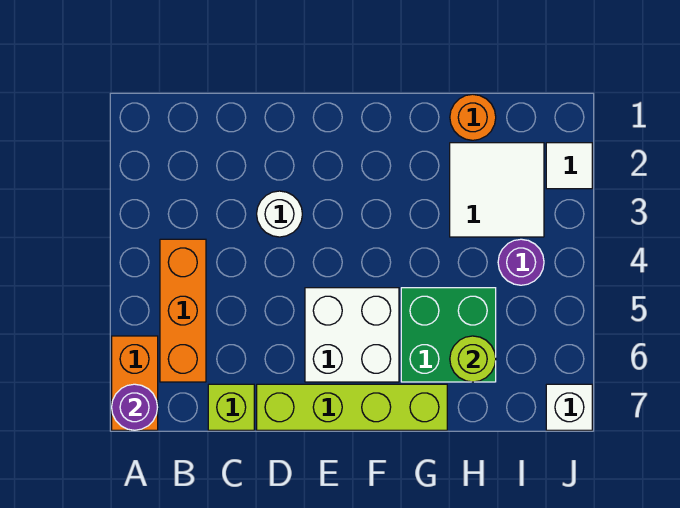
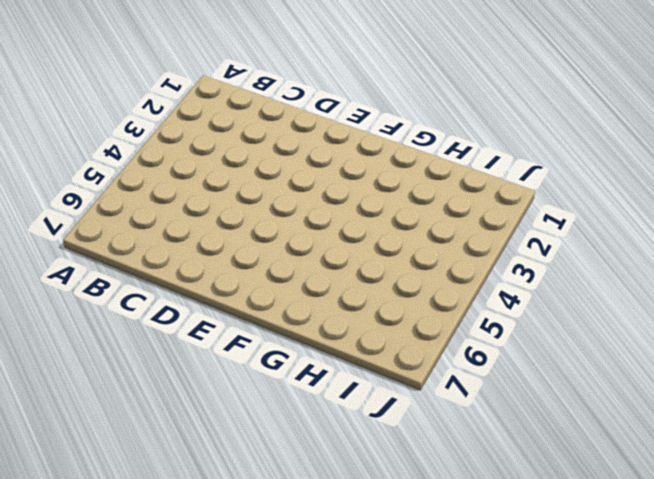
none -> orange brick A6:A7 level 1
none -> orange brick B4:B6 level 1
none -> lime brick C7 level 1

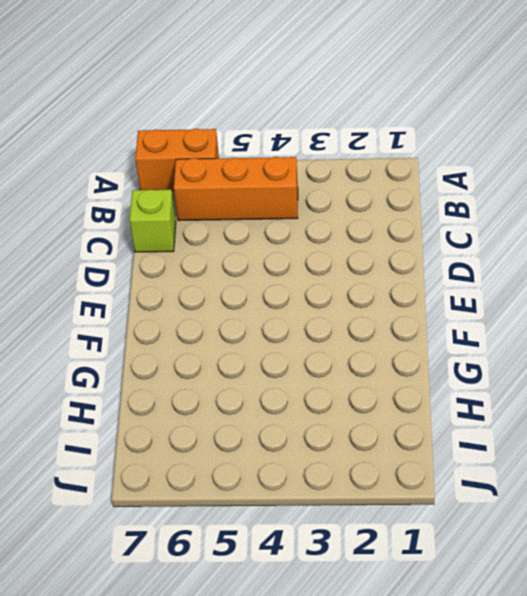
none -> white round brick D3 level 1
none -> lime brick D7:G7 level 1
none -> white brick E5:F6 level 1

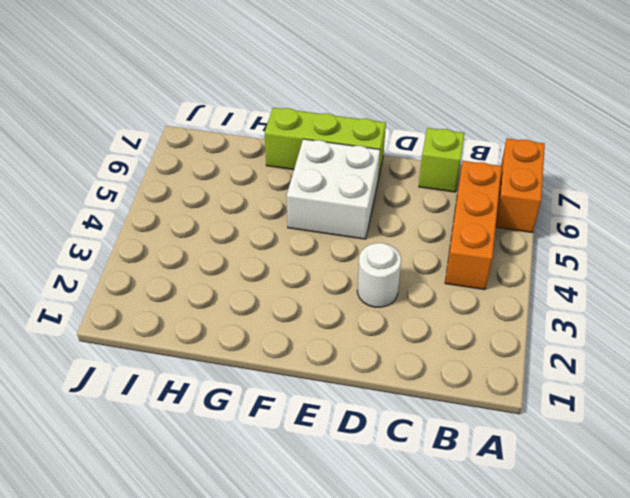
lime brick E7:G7 level 1 -> lime brick D7:G7 level 1
none -> green brick G5:H6 level 1
none -> orange round brick H1 level 1
none -> white tile H2:I3 level 1

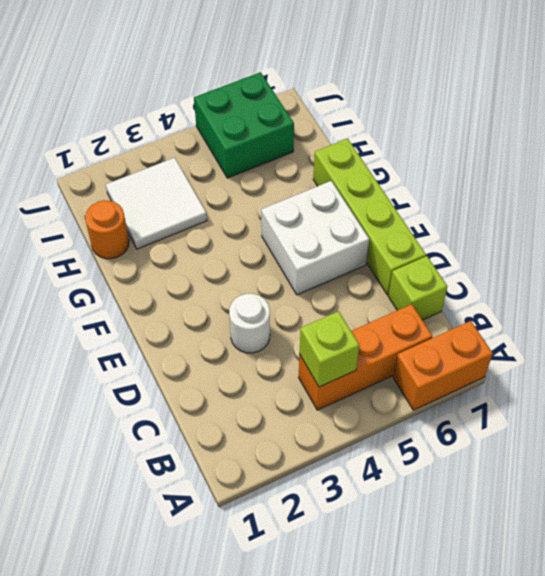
lime brick B4 level 2 -> none
green brick I5:J6 level 1 -> green brick G5:H6 level 1
none -> purple round brick I4 level 1
none -> white tile J2 level 1
none -> white brick J7 level 1

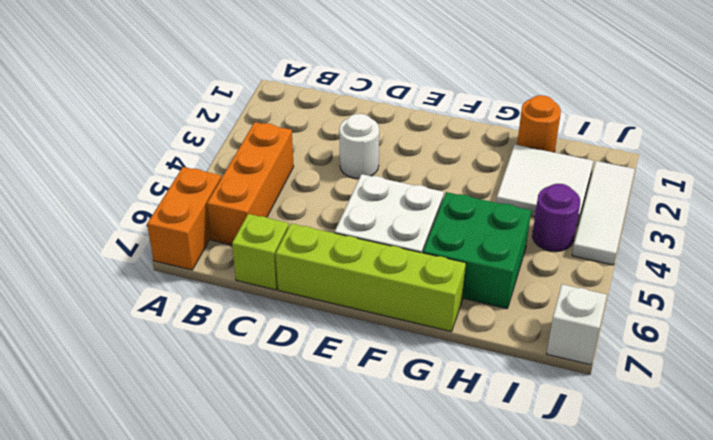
white tile J2:J4 level 1 -> white tile J2 level 1
none -> purple round brick A7 level 2
none -> lime round brick H6 level 2

